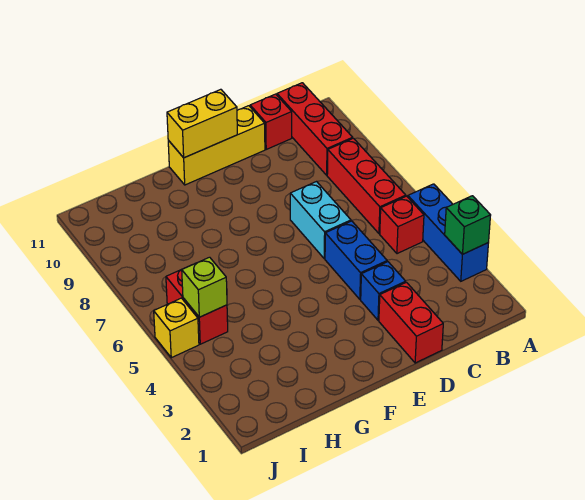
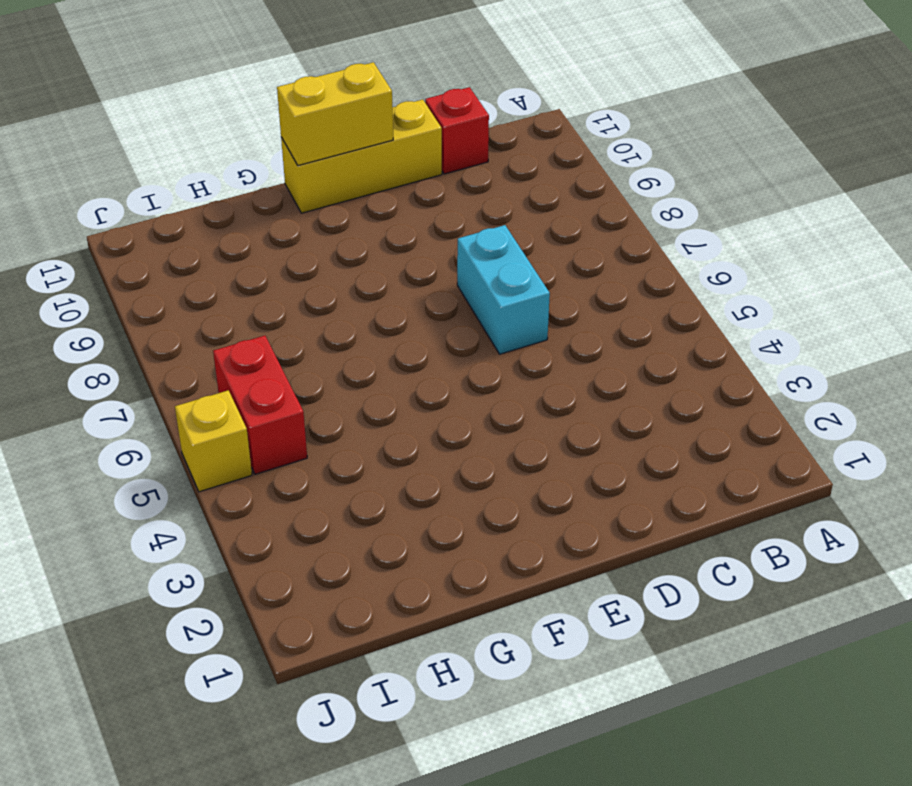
none -> blue brick A3:A5 level 1
none -> red brick B5 level 1
none -> red brick B6:B8 level 1

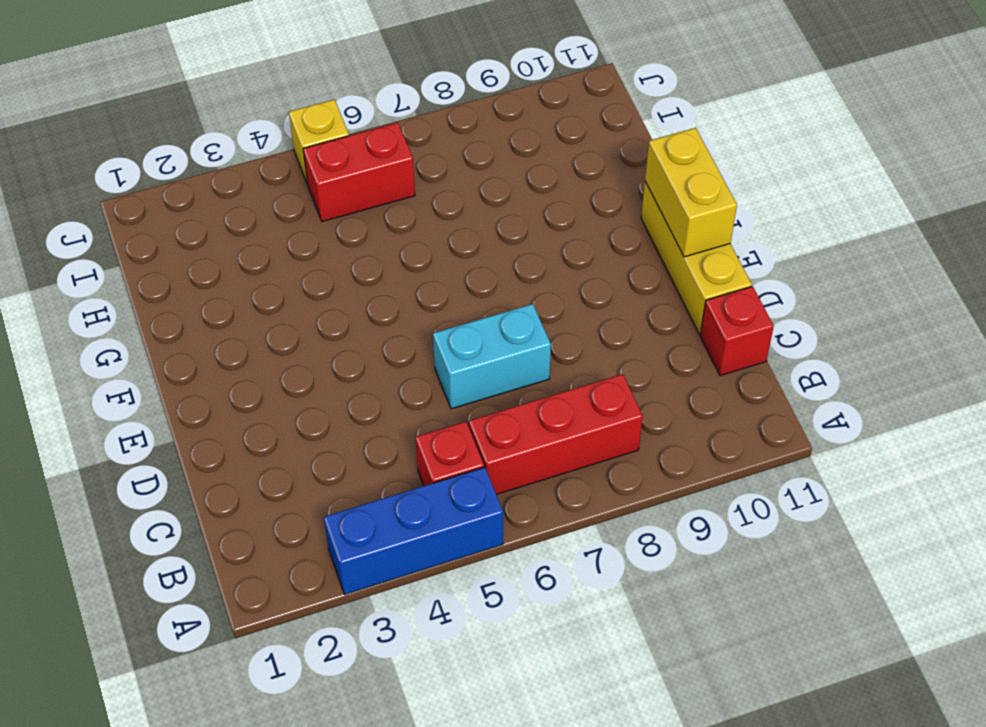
none -> red brick B9:B11 level 1
none -> red brick D1:D2 level 1
none -> blue brick D3 level 1

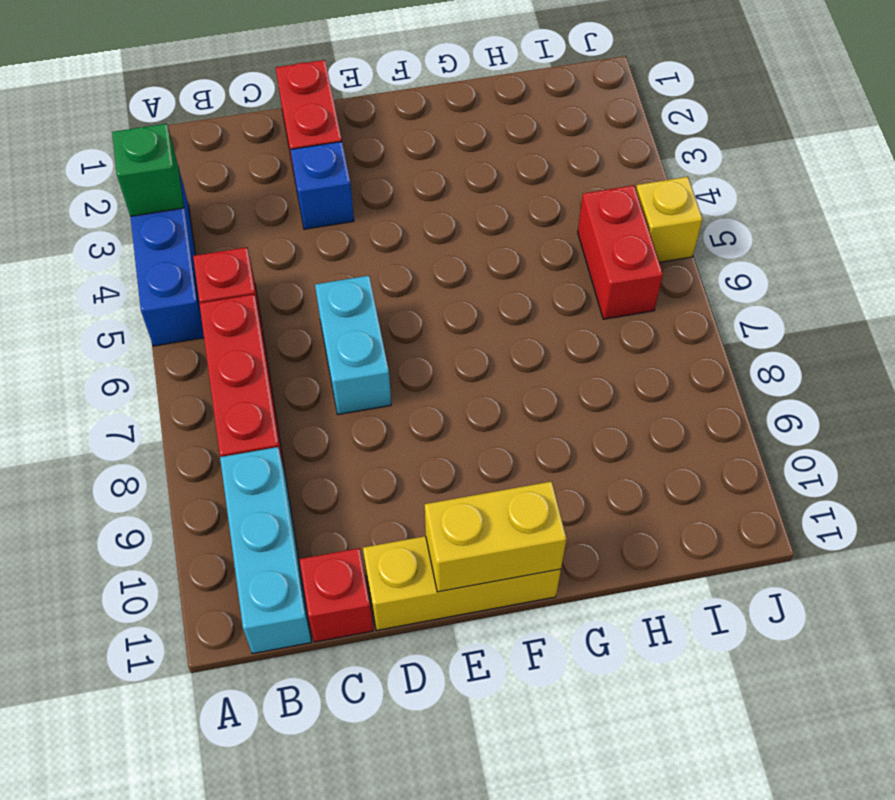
cyan brick B9:B11 level 1 -> red brick B9:B11 level 1
none -> blue brick D4:D5 level 1
none -> lime brick I5 level 2

